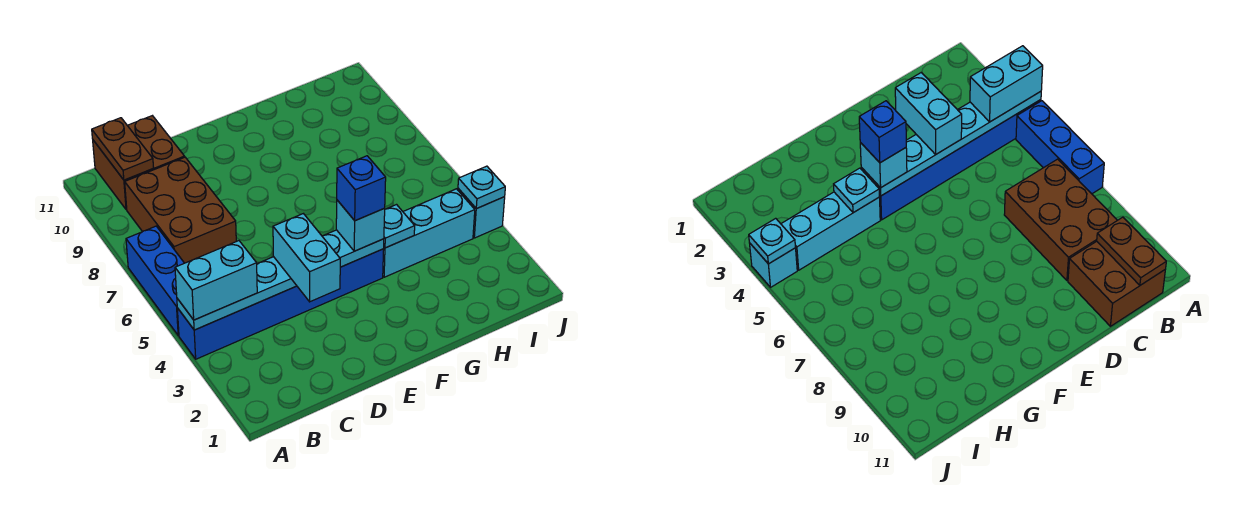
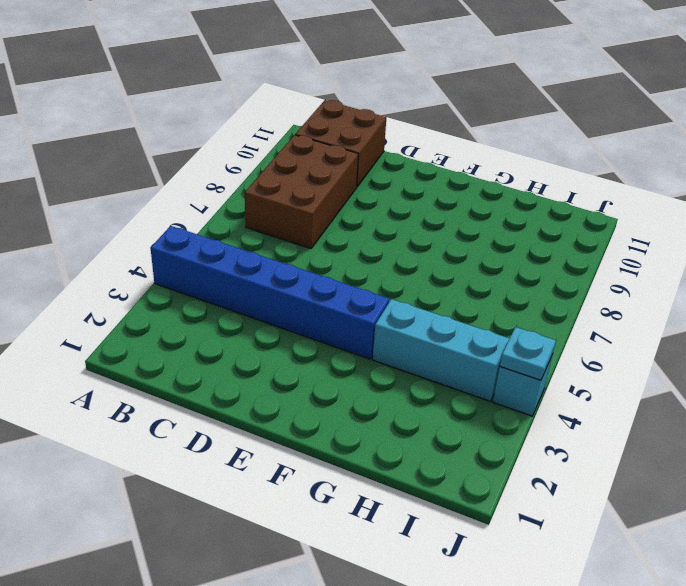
none -> blue brick A5:A7 level 1
none -> cyan plate A4:F4 level 2
none -> brown plate B10:B11 level 2

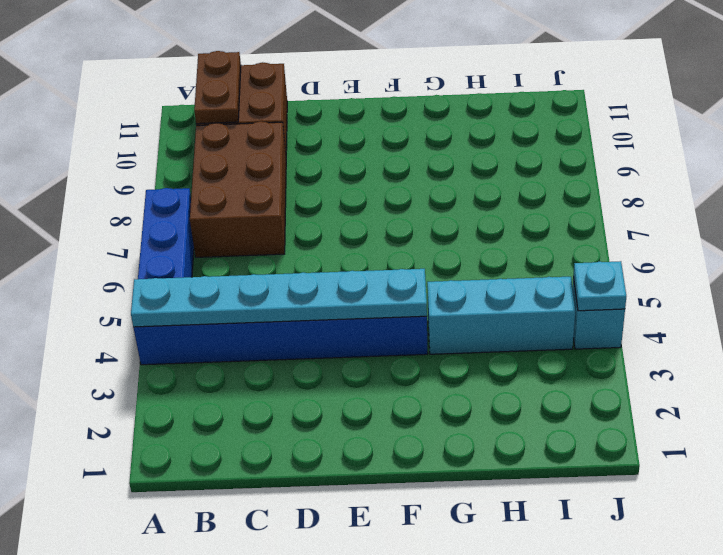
none -> cyan plate G4 level 2
none -> cyan brick A4:B4 level 3
none -> cyan brick D3:D4 level 3

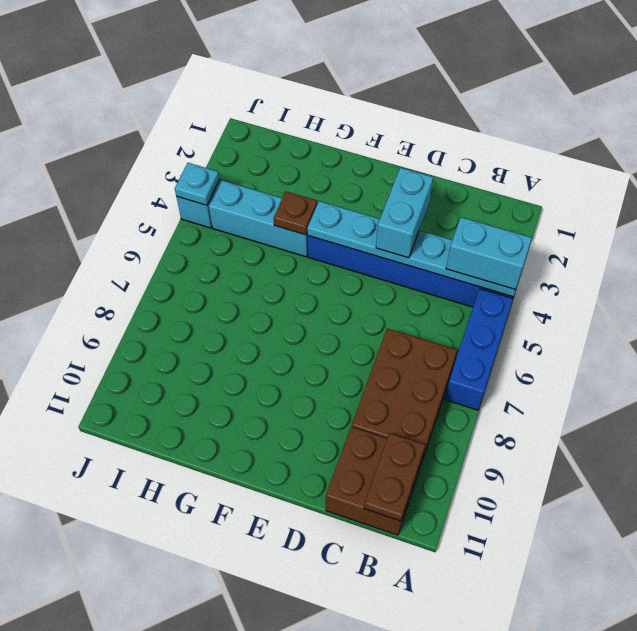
brown plate G4 level 2 -> cyan plate G4 level 2
none -> cyan brick F4 level 3
none -> blue brick F4 level 4

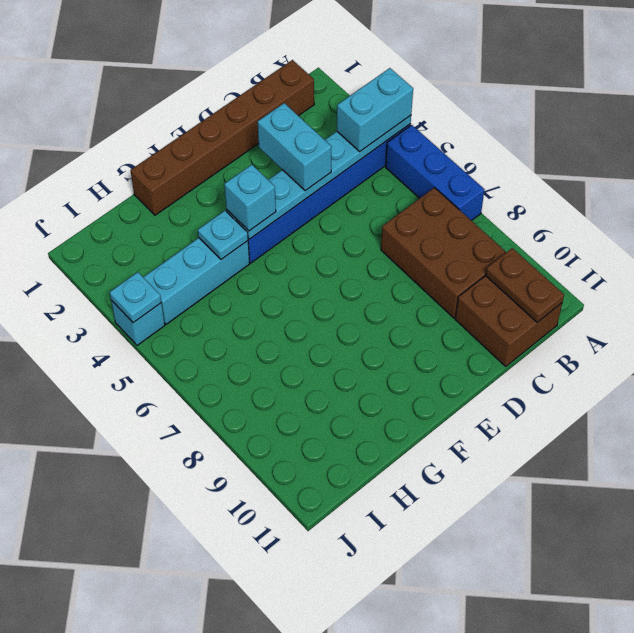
brown brick B1:G1 level 1 -> none
none -> blue brick F4 level 4

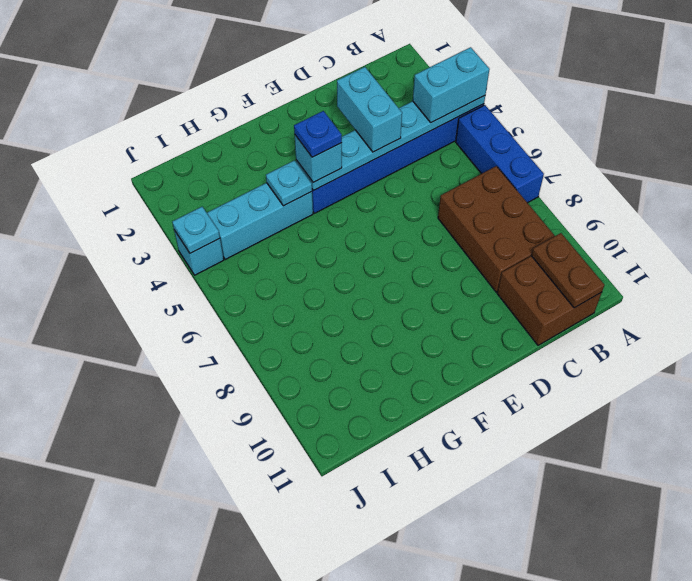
blue plate F4 level 4 -> blue brick F4 level 4

